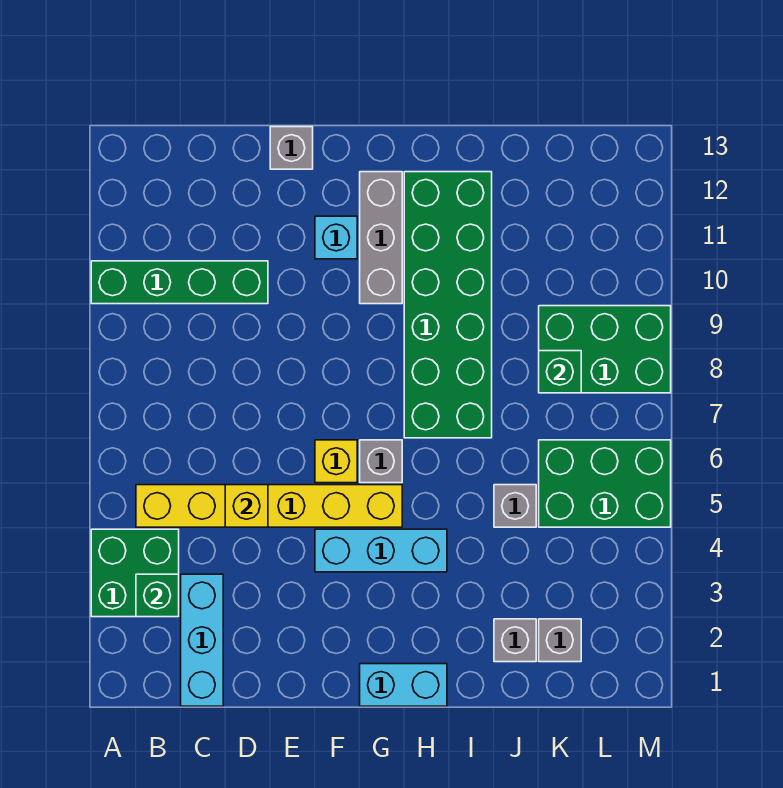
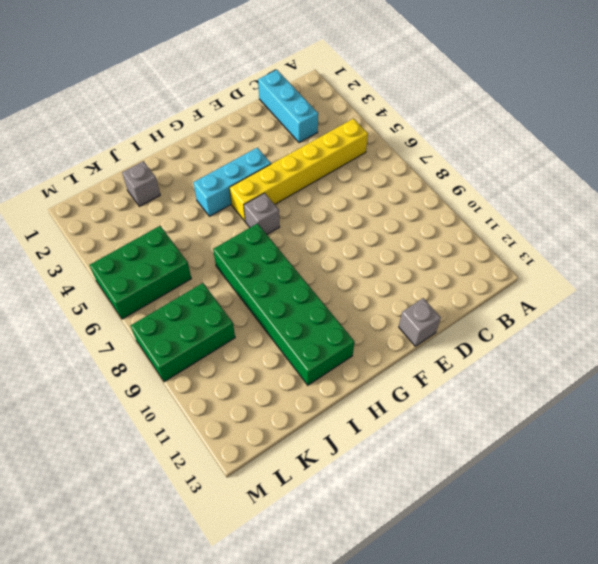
none -> green brick A3:B4 level 1
none -> green brick A10:D10 level 1
none -> yellow brick F6 level 1

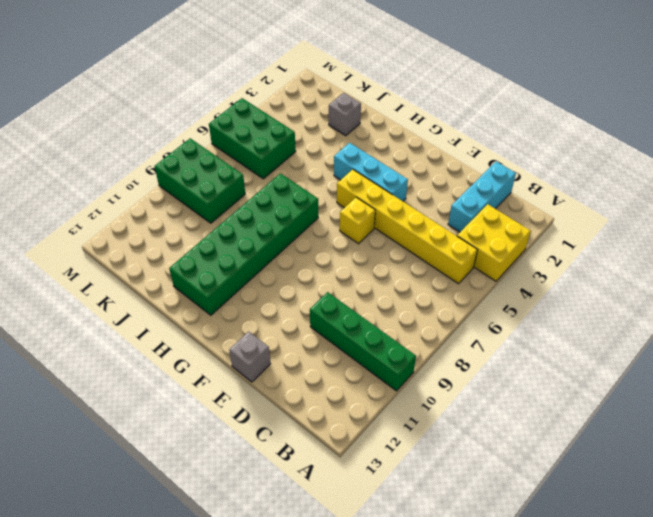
yellow brick A3:B4 level 1 -> green brick A3:B4 level 1
none -> cyan brick F11 level 1
none -> cyan brick G1:H1 level 1
none -> grey brick G6 level 1

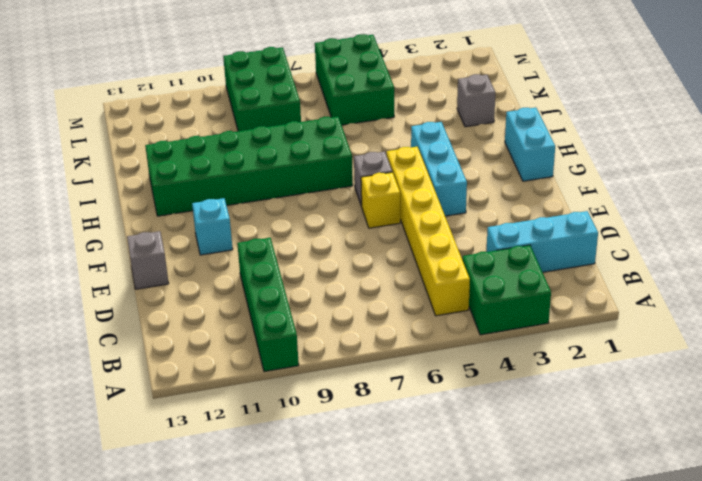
none -> grey brick G10:G12 level 1
none -> grey brick J5 level 1
none -> grey brick K2 level 1

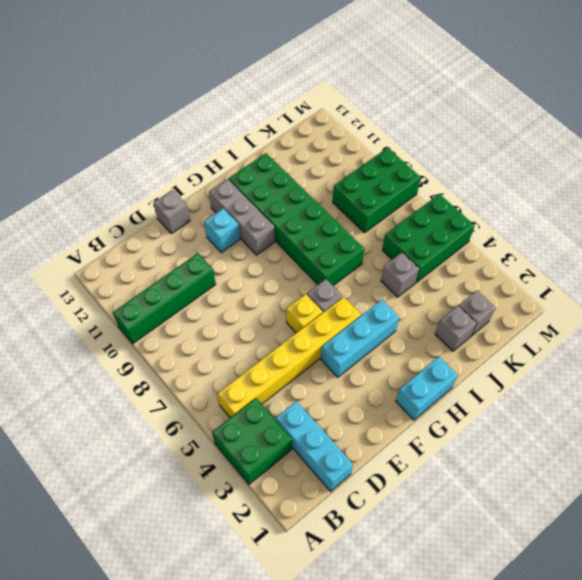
none -> green brick B3 level 2
none -> yellow brick D5 level 2
none -> green brick K8 level 2

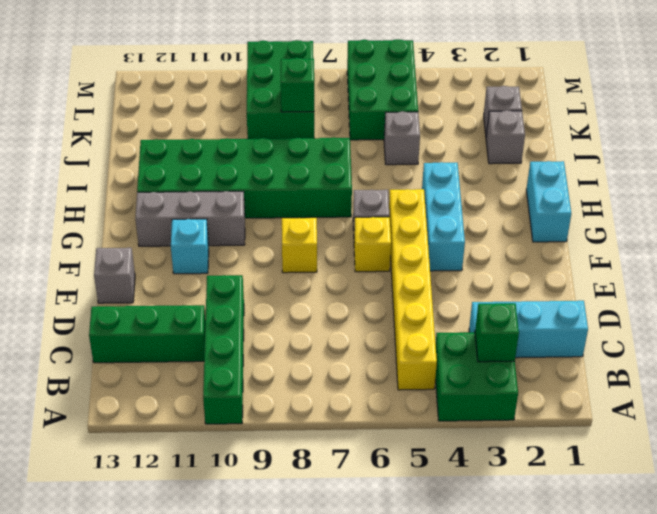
green brick C11:C13 level 1 -> none
yellow brick F8 level 1 -> yellow brick D5 level 2

